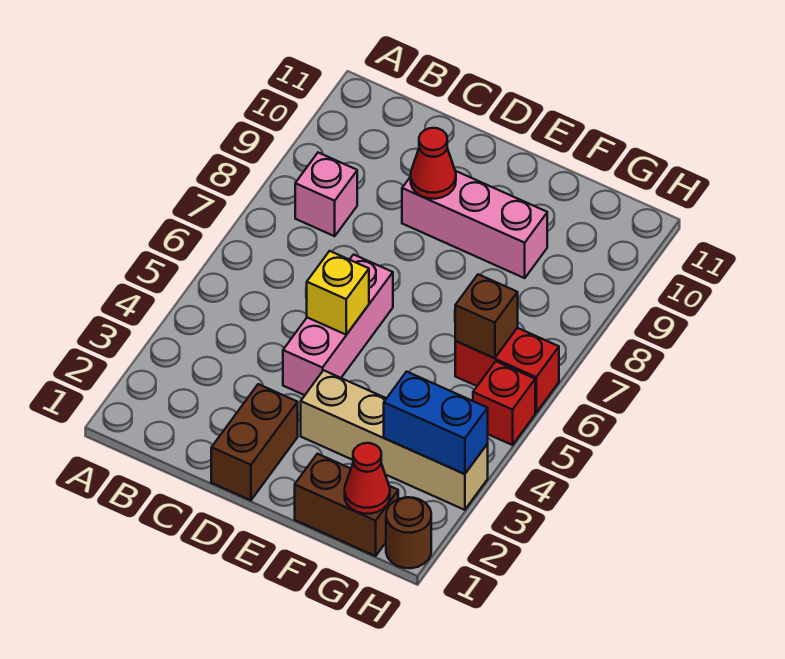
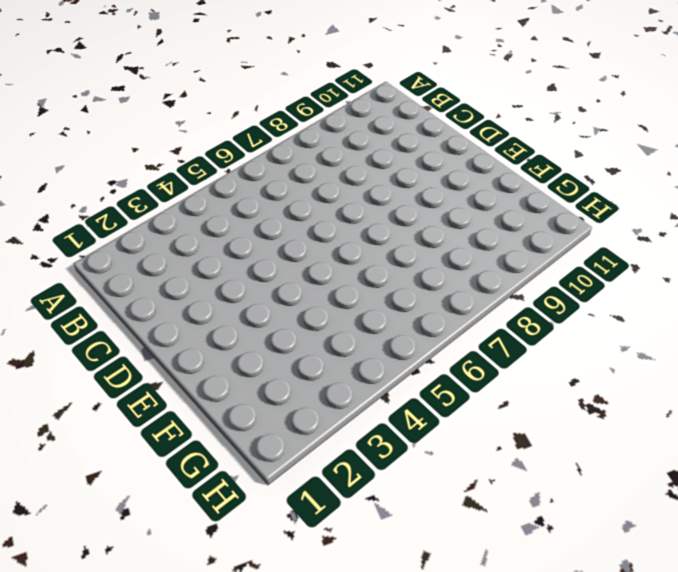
none -> pink brick B8 level 1
none -> brown brick D1:D2 level 1
none -> pink brick D4:D6 level 1

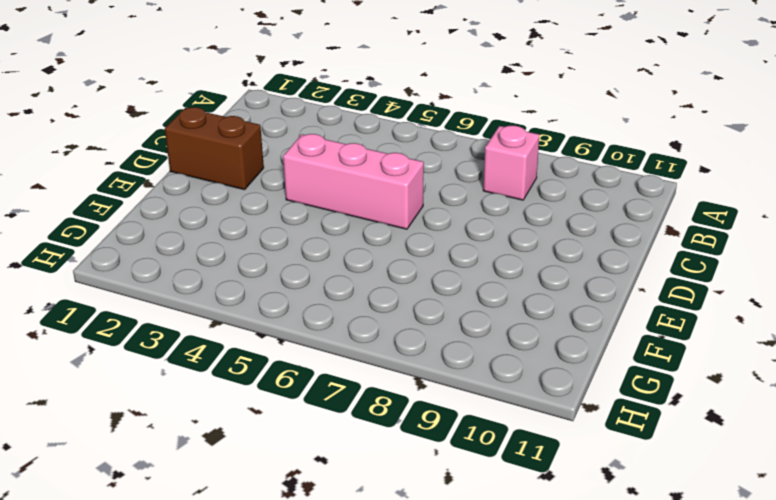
none -> pink brick D9:F9 level 1
none -> tan brick E3:H3 level 1
none -> brown brick F1:G1 level 1

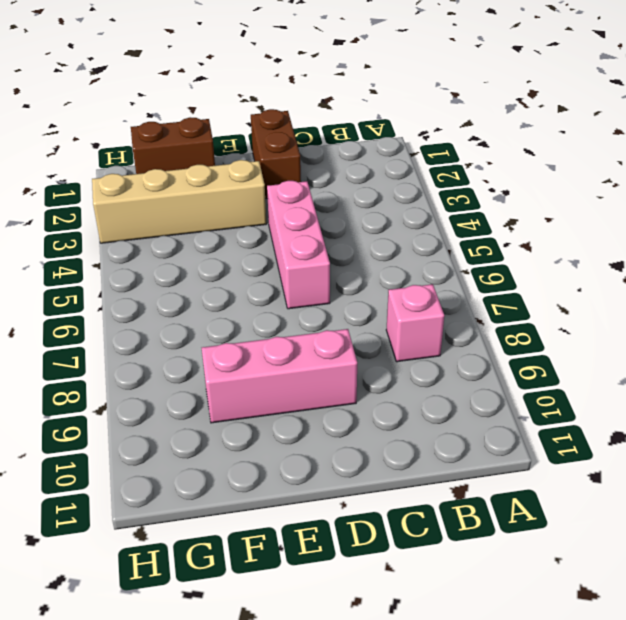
none -> red brick G6:H6 level 1
none -> brown round brick H1 level 1
none -> red brick H5 level 1

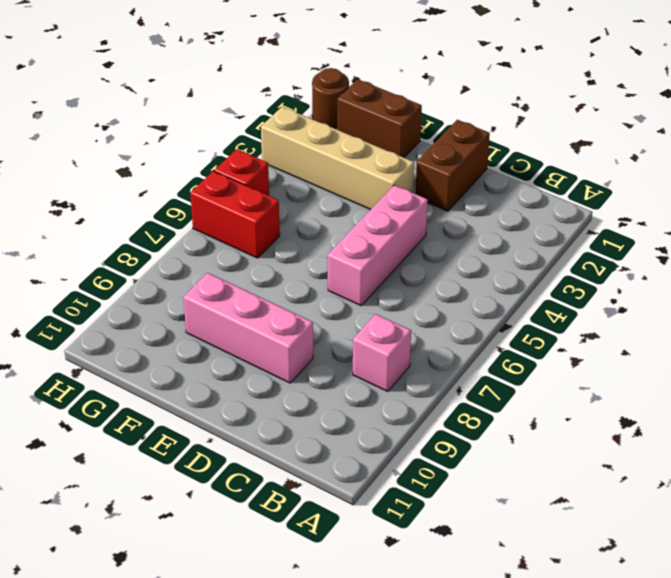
none -> yellow brick D5 level 2
none -> red cone D9 level 2
none -> red cone G1 level 2

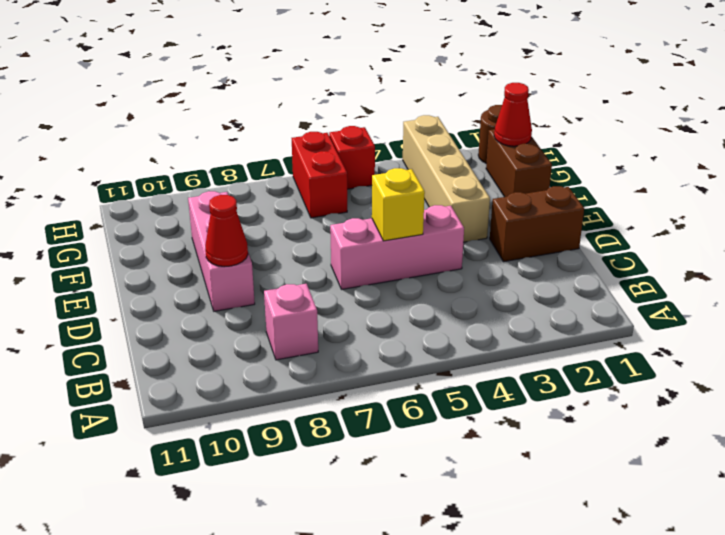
none -> blue brick G3:H3 level 2
none -> brown brick G6 level 2

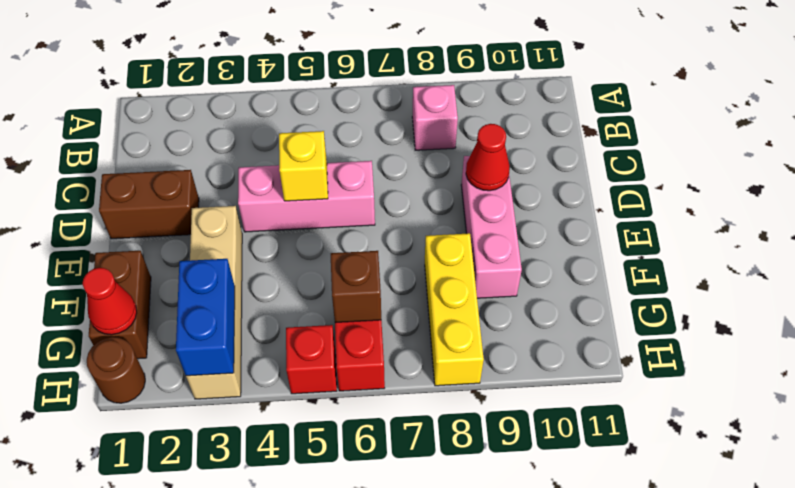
yellow brick F8:H8 level 1 -> none

